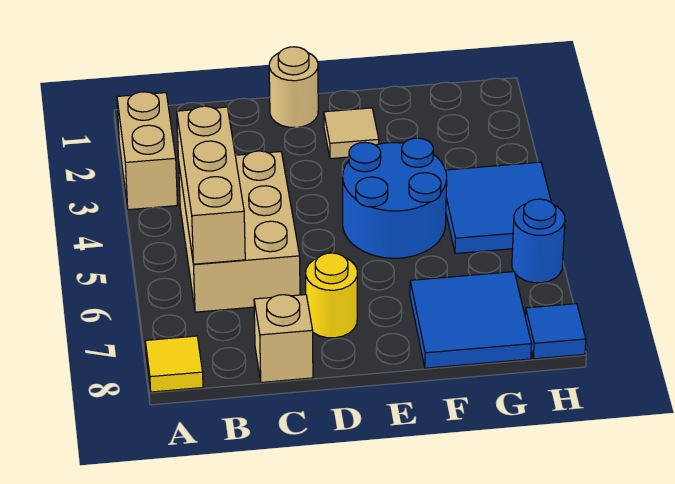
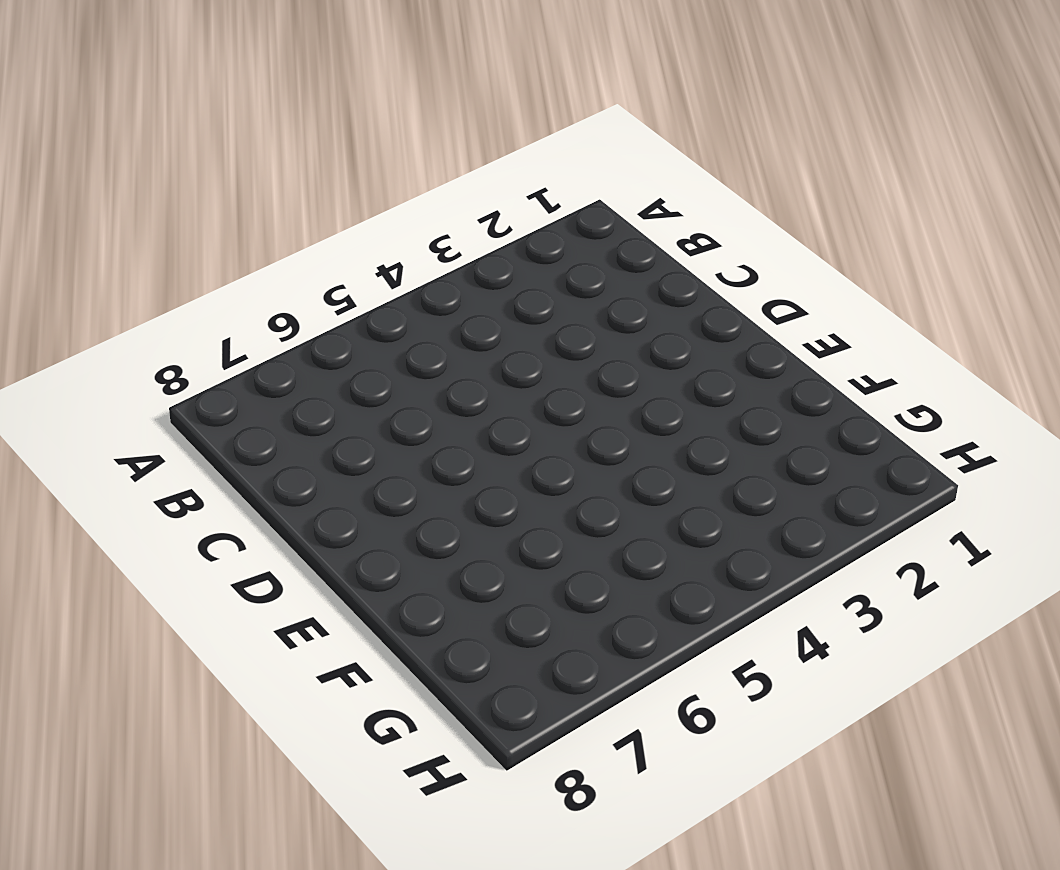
none -> tan brick A2:A3 level 1
none -> yellow tile A8 level 1
none -> tan brick B4:C6 level 1

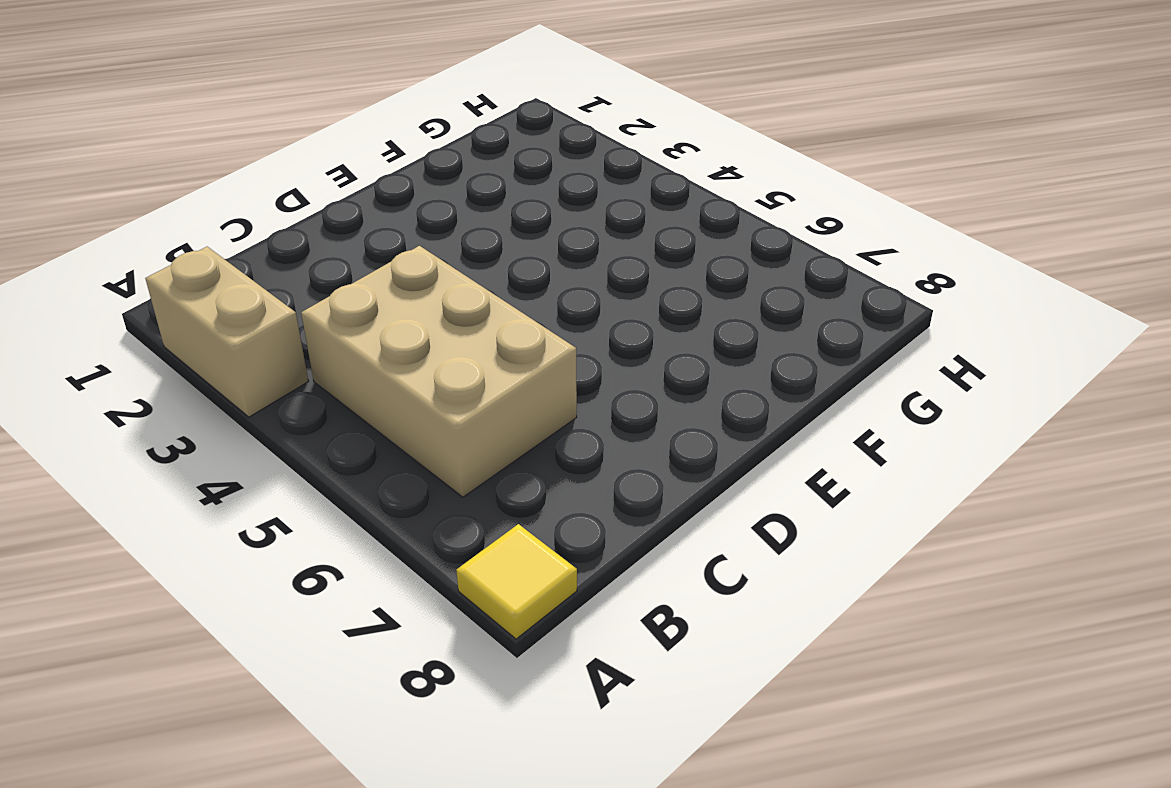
none -> tan brick C8 level 1
none -> tan round brick D1 level 1
none -> yellow round brick D7 level 1

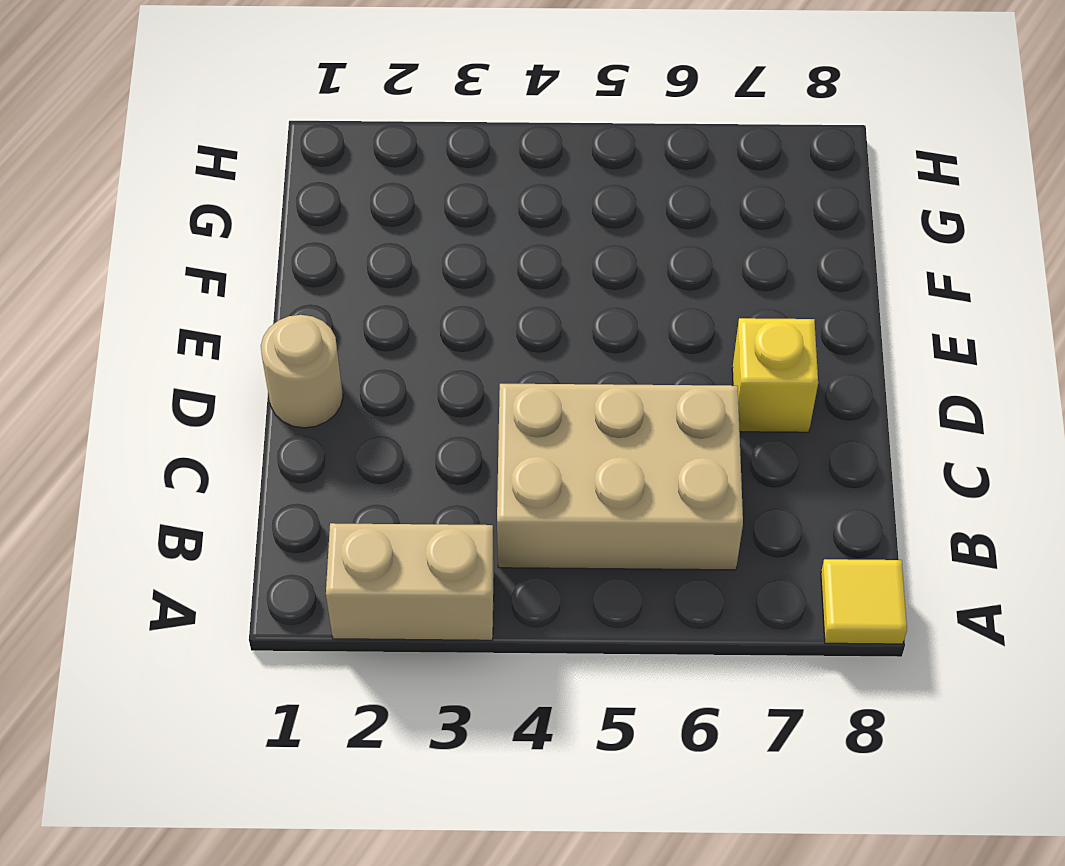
yellow brick D7 level 1 -> yellow round brick D7 level 1
none -> tan brick C8 level 1
none -> tan tile E2 level 1
none -> blue round brick E4:F5 level 1

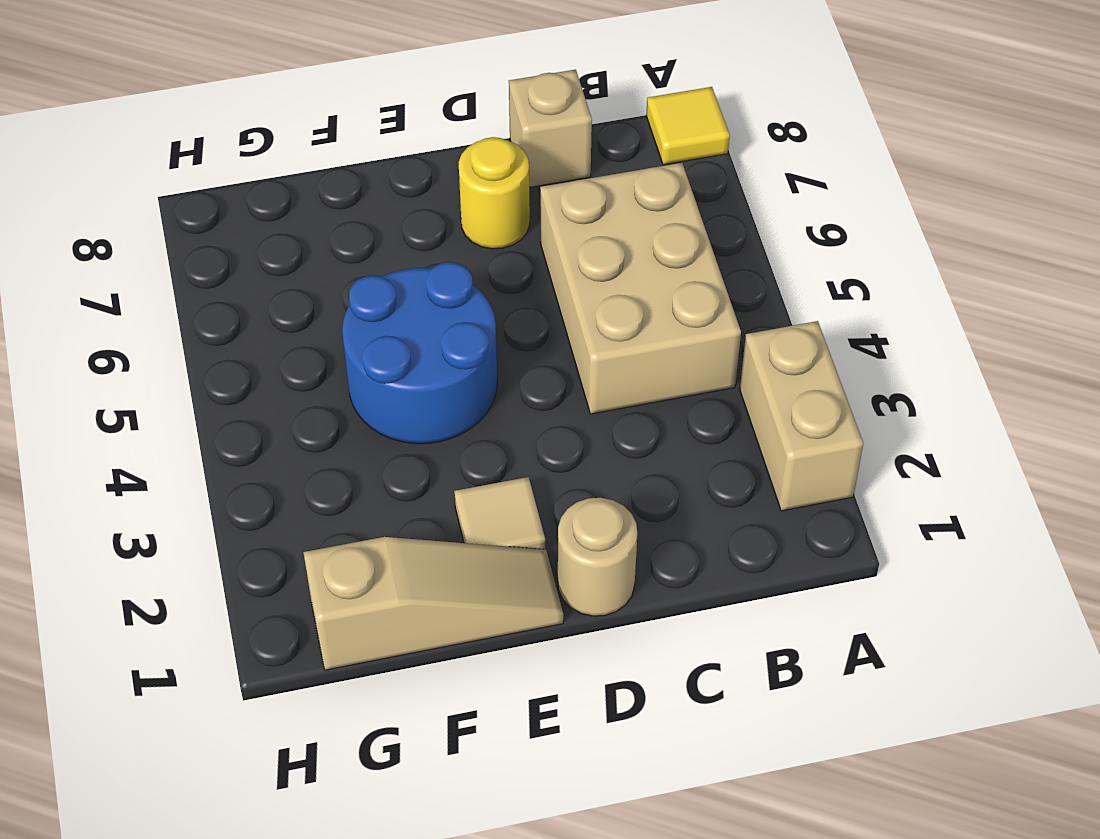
tan slope E1:G1 level 1 top G -> none
none -> blue tile F7:G8 level 1
none -> blue tile G4:H5 level 1
none -> blue round brick H6 level 1

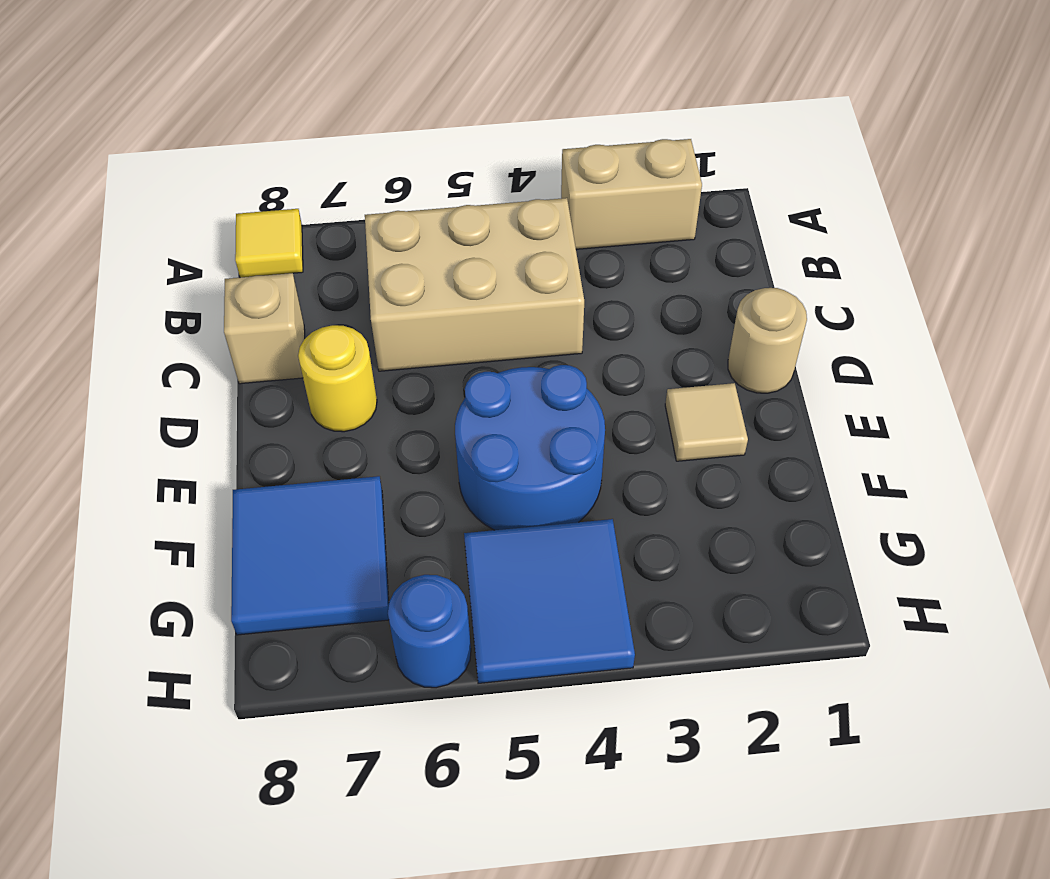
none -> blue tile H8 level 1
none -> tan brick B4:B6 level 2

